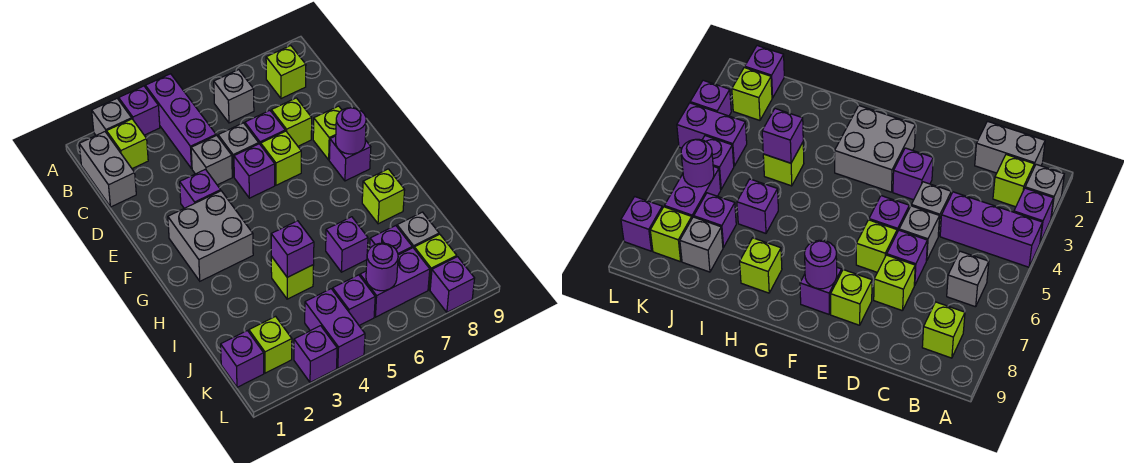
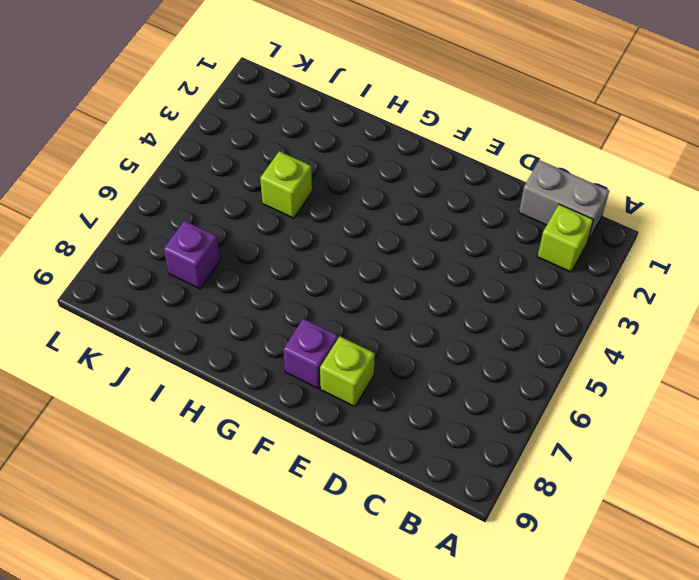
none -> grey brick A2 level 1
none -> purple brick A3 level 1
none -> purple brick A4:C4 level 1
none -> grey brick B6 level 1

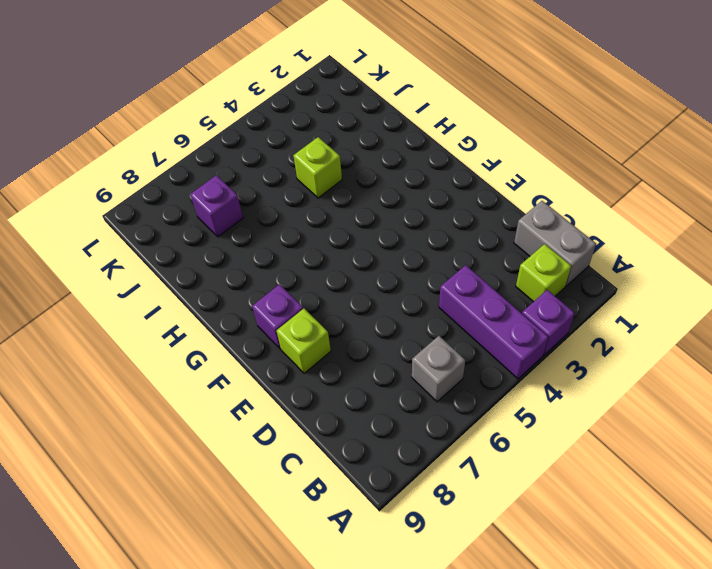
none -> grey brick A2 level 1
none -> lime brick B8 level 1
none -> grey brick D4 level 1
none -> grey brick D5 level 1

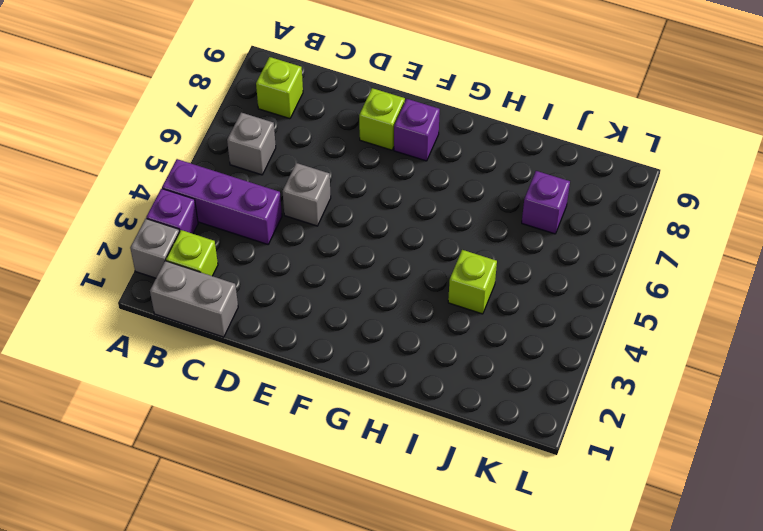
none -> grey brick D4 level 1
none -> purple brick D6 level 1
none -> lime brick D7 level 1
none -> purple brick E3 level 1

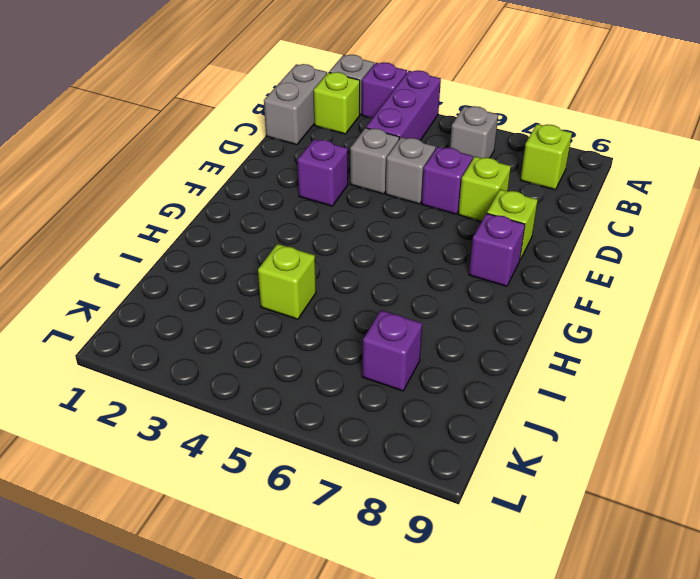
none -> purple brick E5 level 1
none -> lime brick E6 level 1
none -> grey brick F2:G3 level 1
none -> lime brick H8 level 1

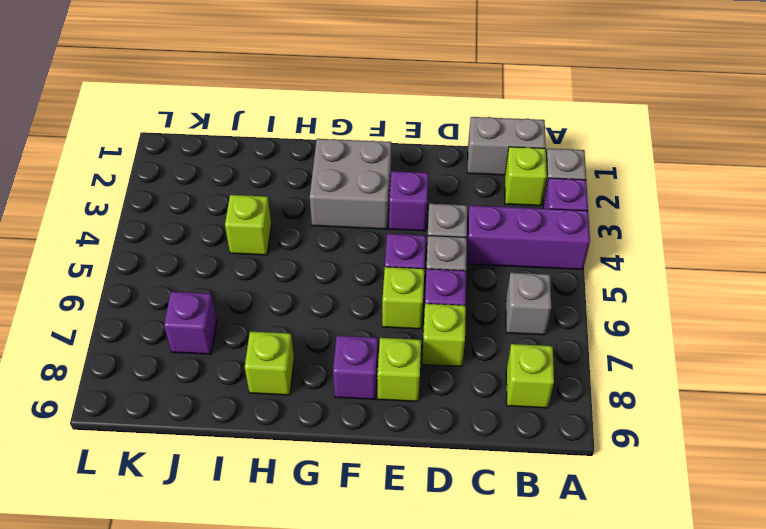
none -> purple brick I6 level 1
none -> grey brick J8 level 1
none -> purple brick K1 level 1
none -> lime brick K2 level 1

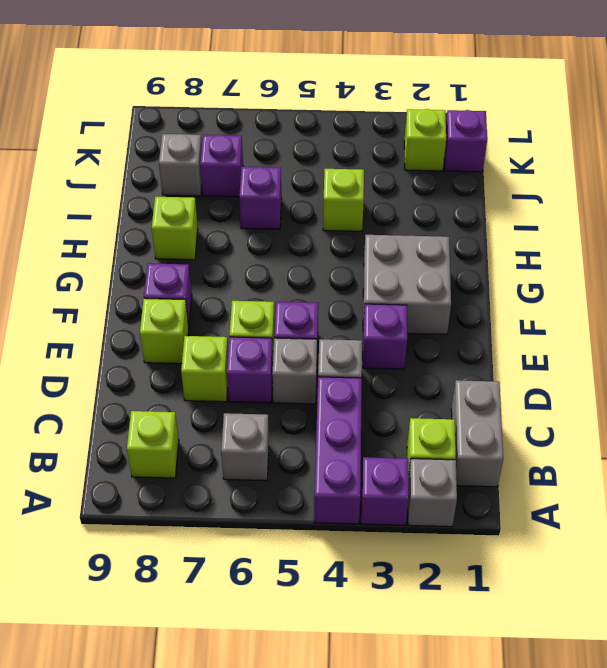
none -> purple brick K4:L4 level 1
none -> purple brick K5 level 1
none -> purple brick K6:K7 level 1
none -> lime brick K8 level 1

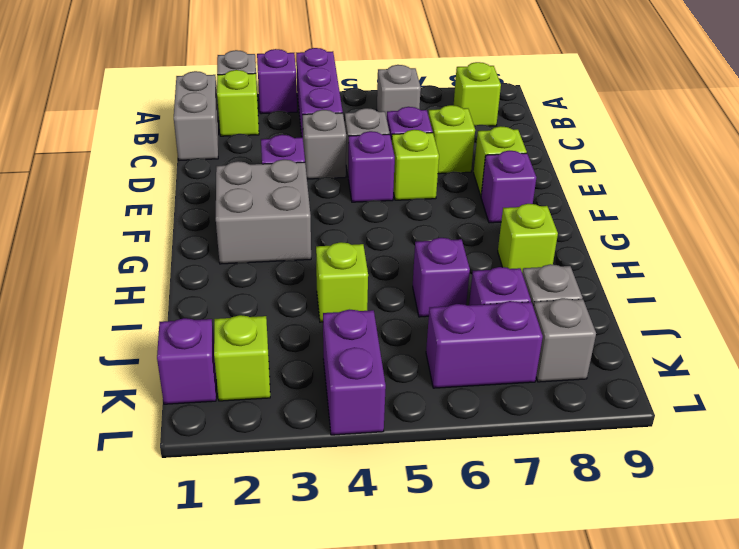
grey brick K8 level 1 -> lime brick K8 level 1
none -> purple brick K5 level 1
none -> purple brick L3 level 1
none -> purple brick L8 level 1
none -> purple round brick F8 level 2

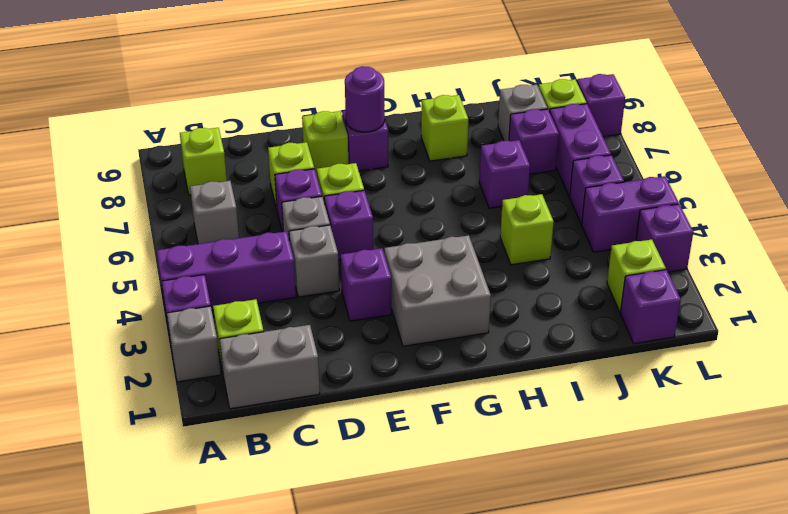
none -> purple brick I4 level 2
none -> purple round brick K6 level 2

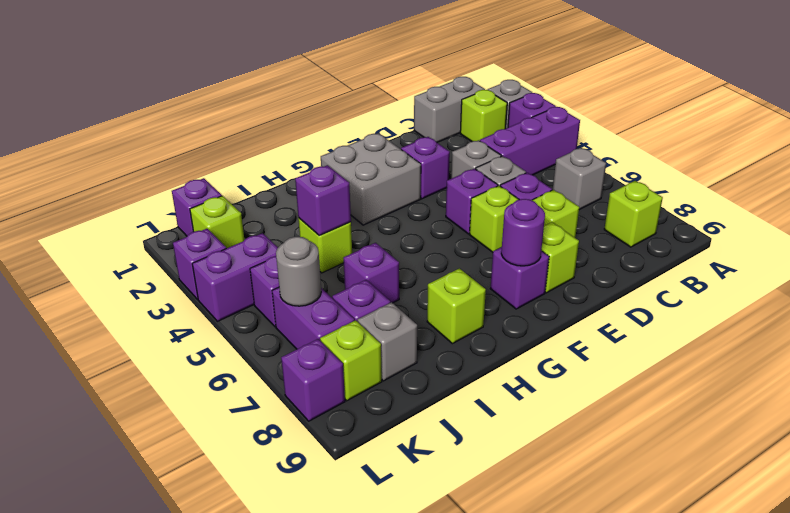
grey round brick K6 level 2 -> purple round brick K6 level 2

